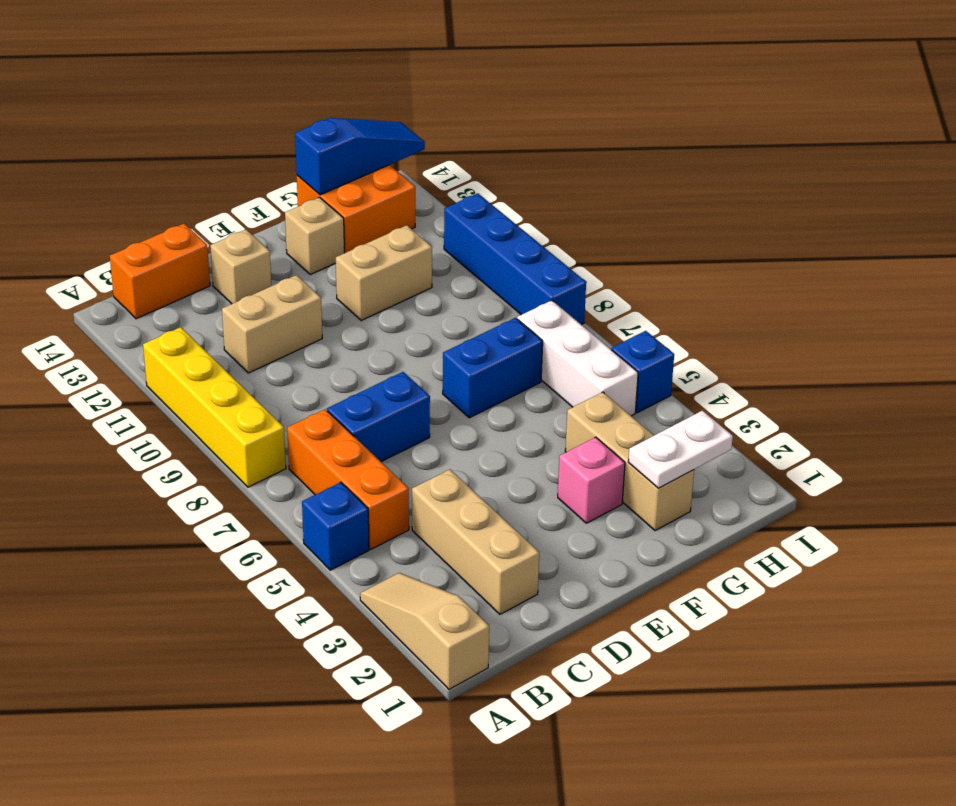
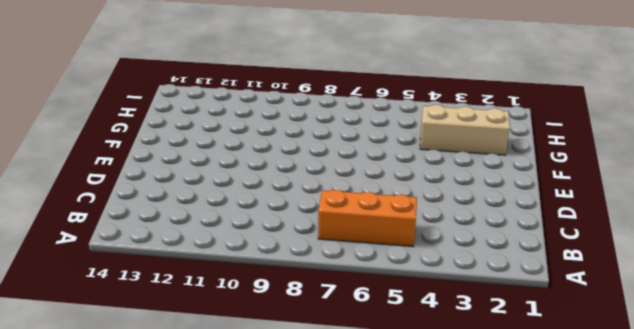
none -> tan slope A1:A3 level 1 top 1
none -> blue brick A5 level 1
none -> yellow brick A8:A11 level 1

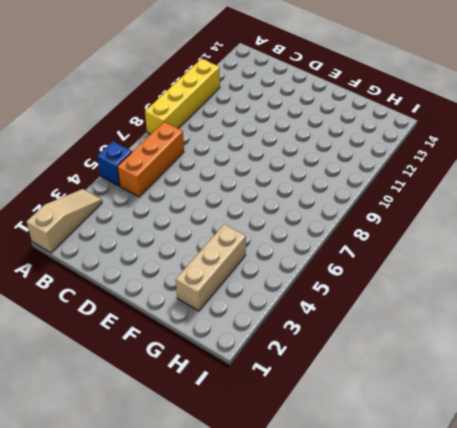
none -> orange brick B14:C14 level 1
none -> tan brick C2:C4 level 1
none -> blue brick C7:D7 level 1

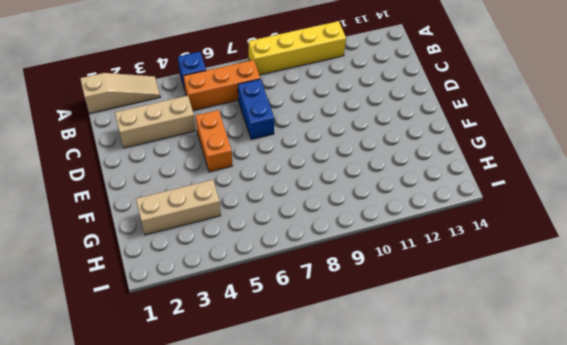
orange brick D5:E5 level 1 -> orange brick B14:C14 level 1
none -> tan brick C11:D11 level 1
none -> tan brick D13 level 1
none -> pink brick F3 level 1

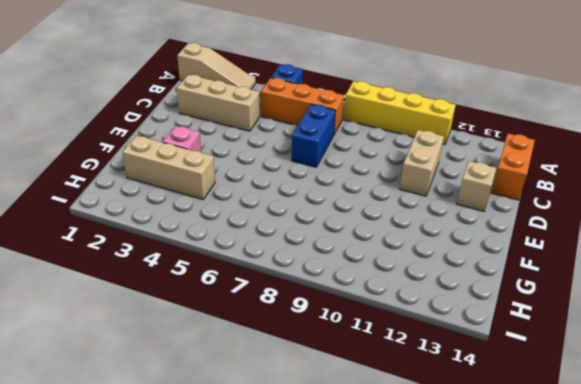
none -> blue brick F7:G7 level 1
none -> tan brick F11:G11 level 1
none -> tan brick F13 level 1

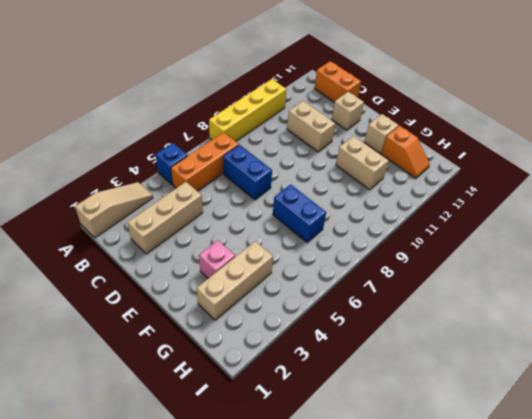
orange slope G13:H13 level 1 top G -> orange brick G13:H14 level 1
none -> white brick H5:H7 level 1
none -> blue brick I5 level 1
none -> blue brick I8:I11 level 1

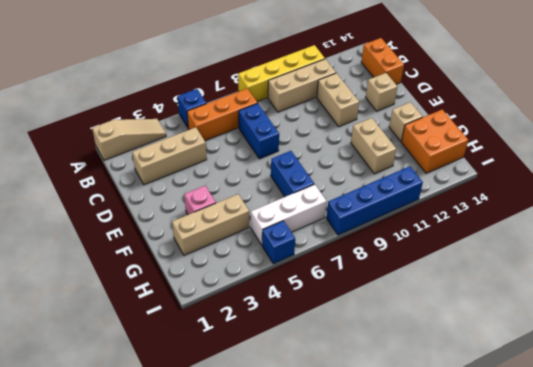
tan brick B9:B11 level 1 -> none
none -> white plate G2:H2 level 2
none -> blue slope G14:I14 level 2 top G

